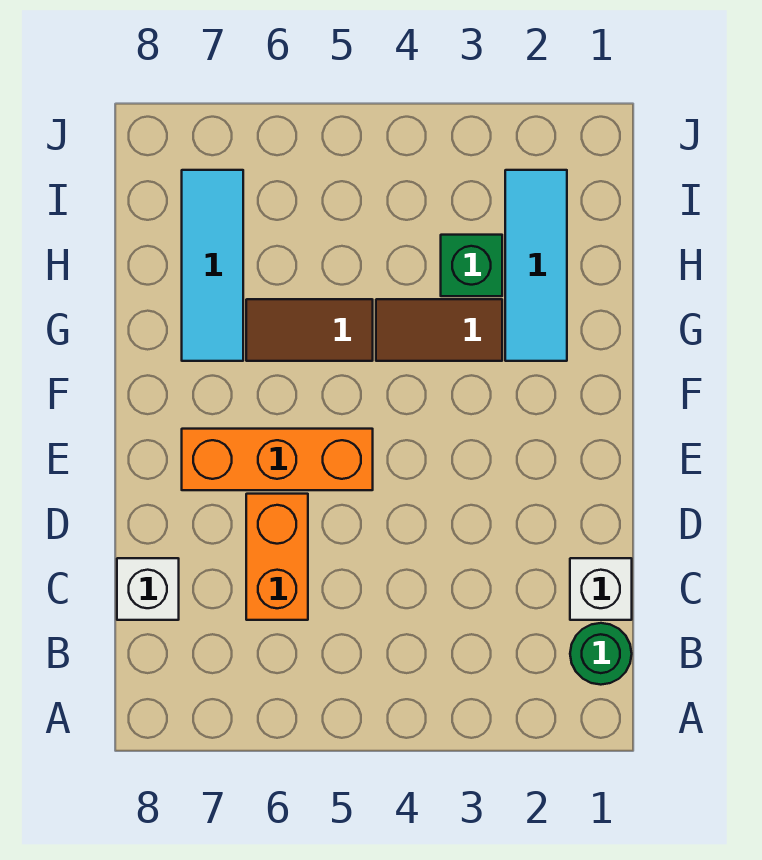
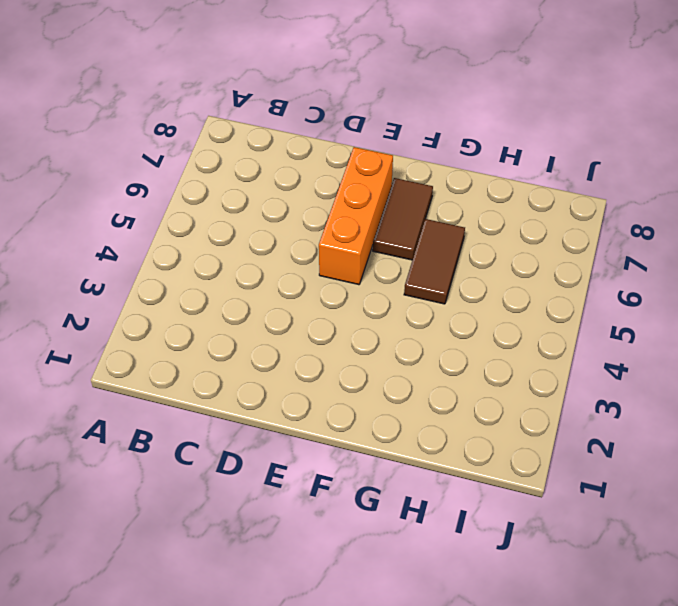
brown tile F6:F7 level 1 -> brown tile G3:G4 level 1
none -> green round brick B1 level 1
none -> white brick C1 level 1

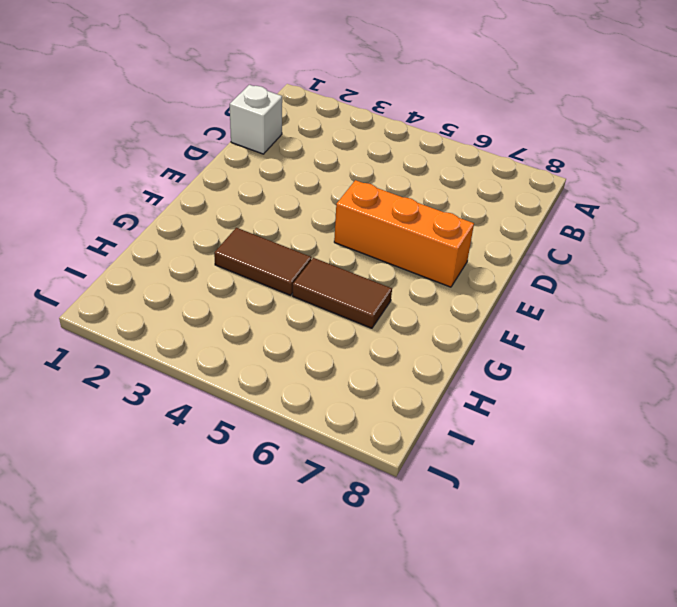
none -> green round brick B1 level 1
none -> orange brick C6:D6 level 1

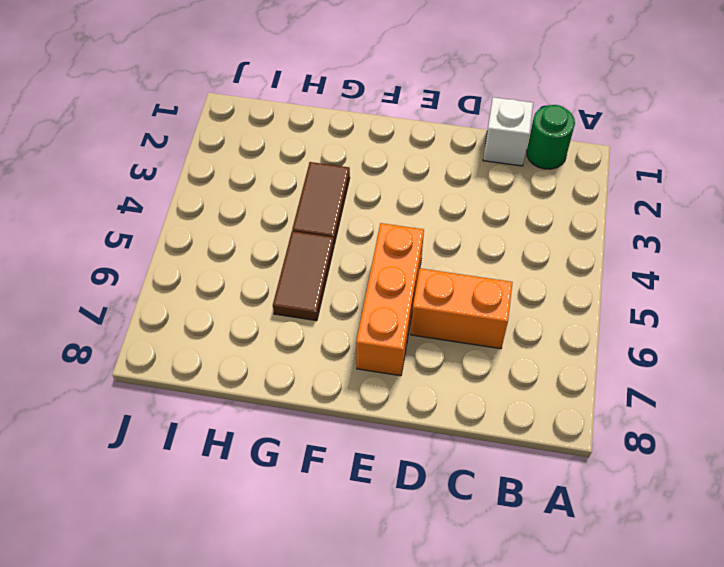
none -> white brick C8 level 1
none -> cyan tile G2:I2 level 1

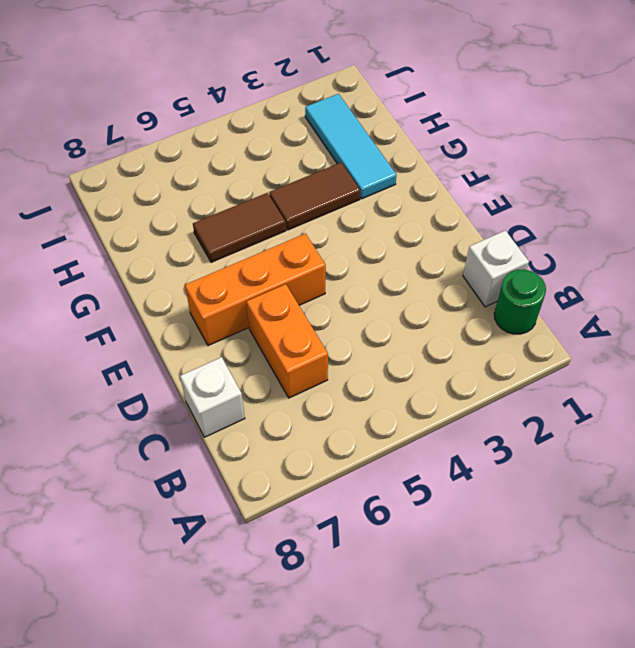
none -> cyan tile G7:I7 level 1
none -> green brick H3 level 1

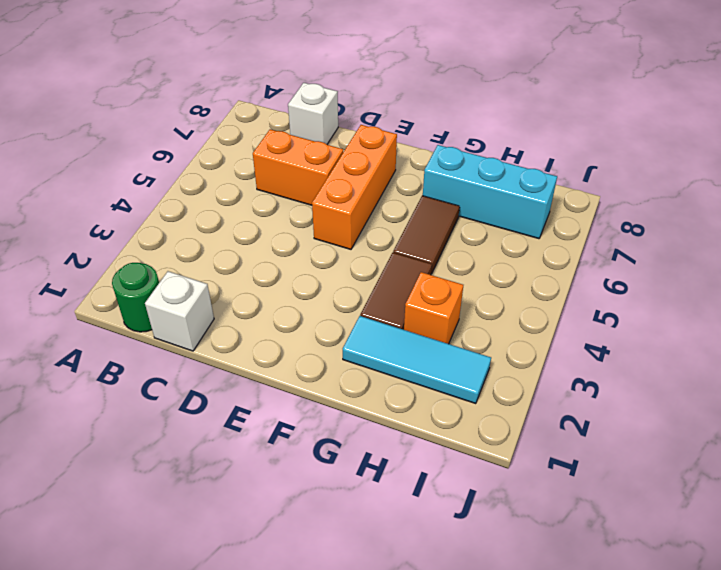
cyan brick G7:I7 level 1 -> cyan tile G7:I7 level 1
orange brick H3 level 1 -> green brick H3 level 1

